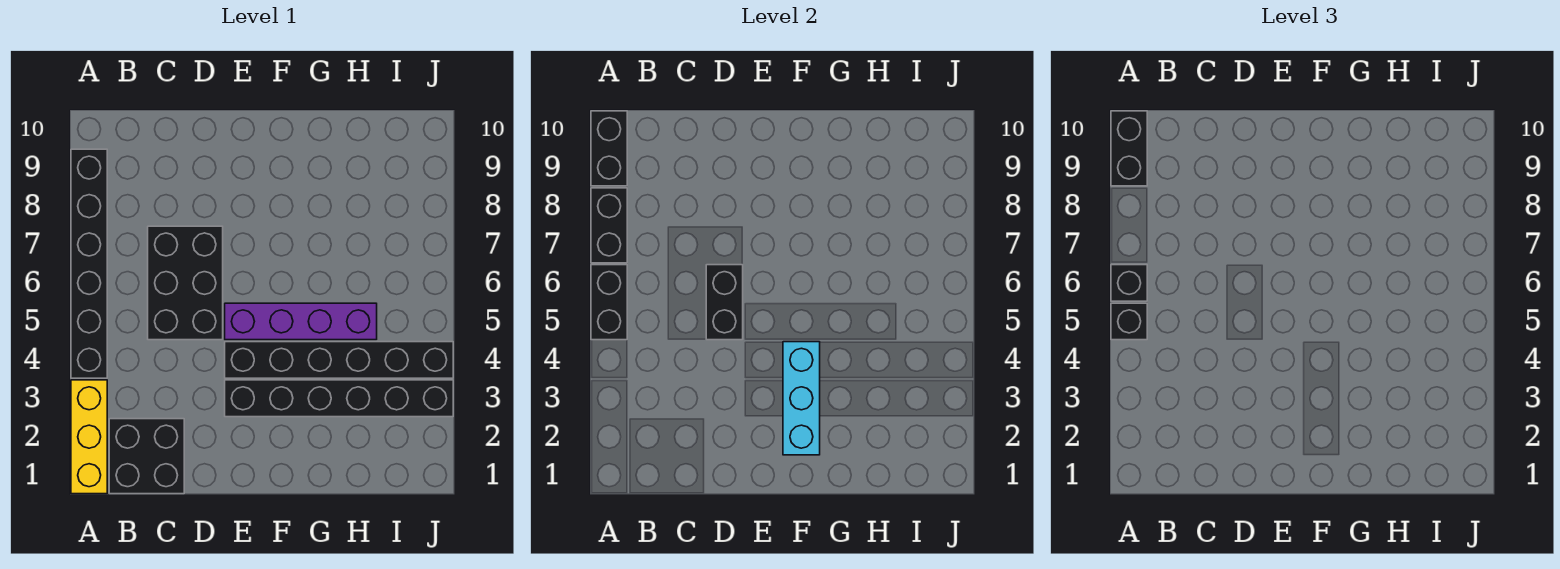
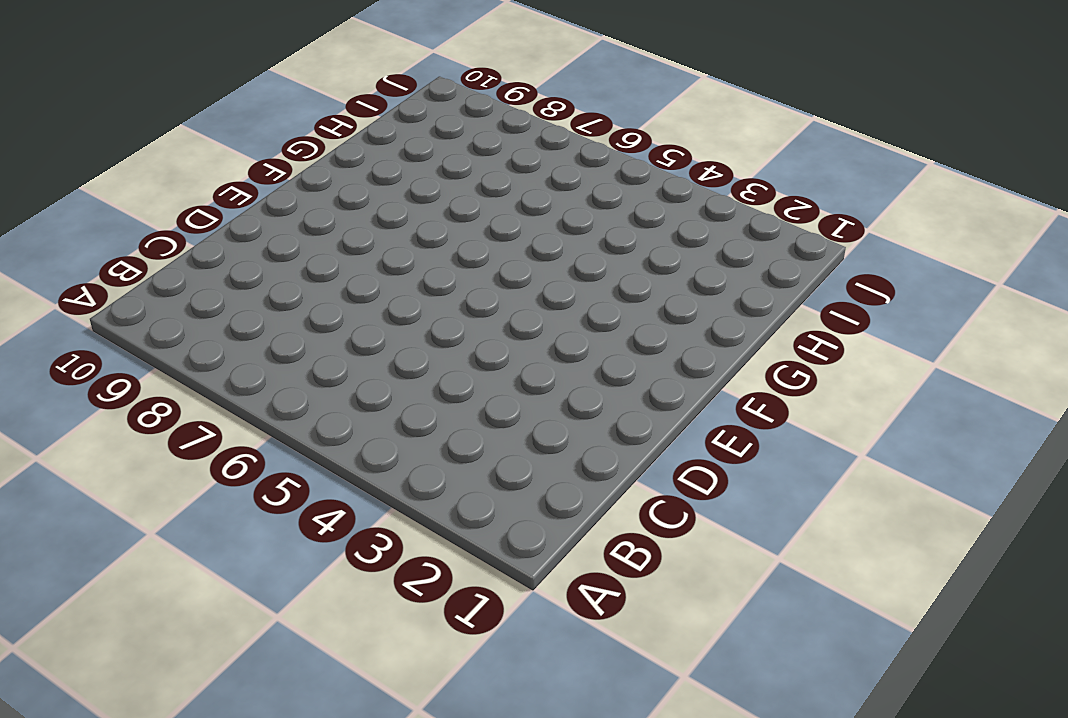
none -> yellow brick A1:A3 level 1
none -> black brick A4:A9 level 1
none -> black brick B1:C2 level 1

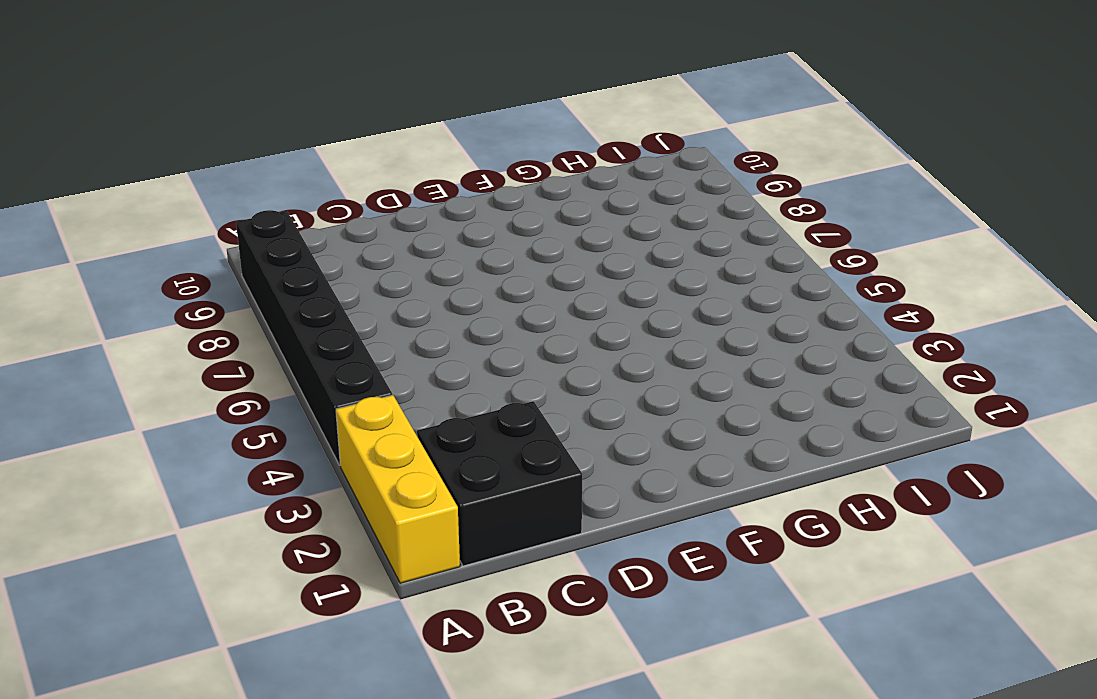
none -> black brick C5:D7 level 1
none -> black brick E3:J3 level 1
none -> black brick E4:J4 level 1

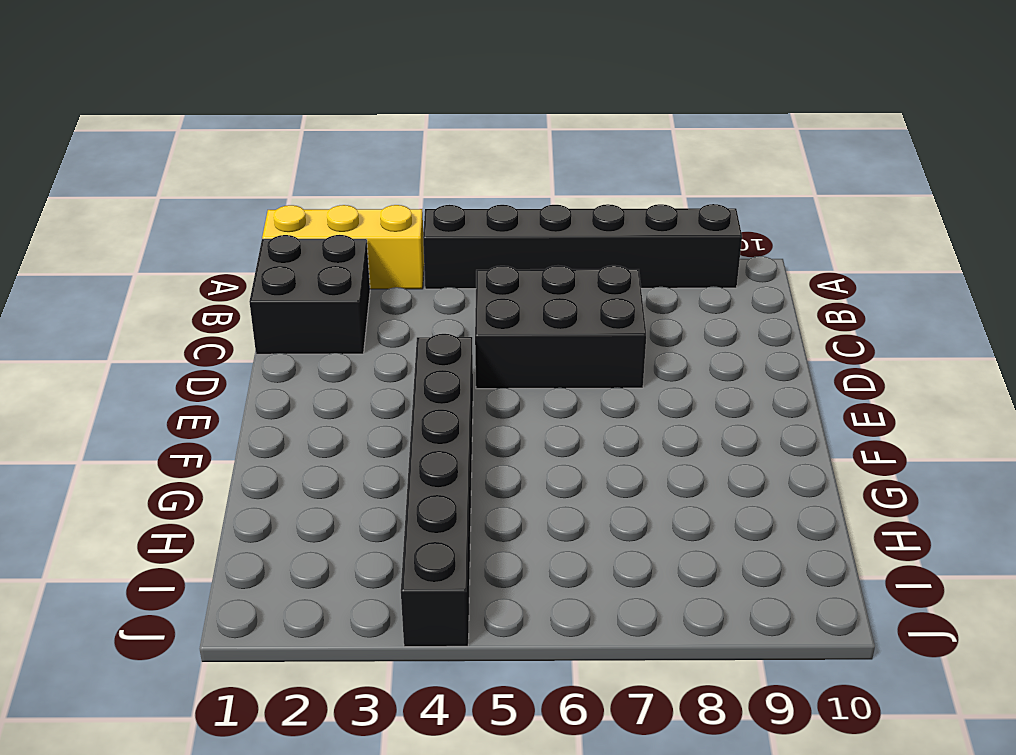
none -> black brick E3:J3 level 1
none -> purple brick E5:H5 level 1
none -> black brick A5:A6 level 2

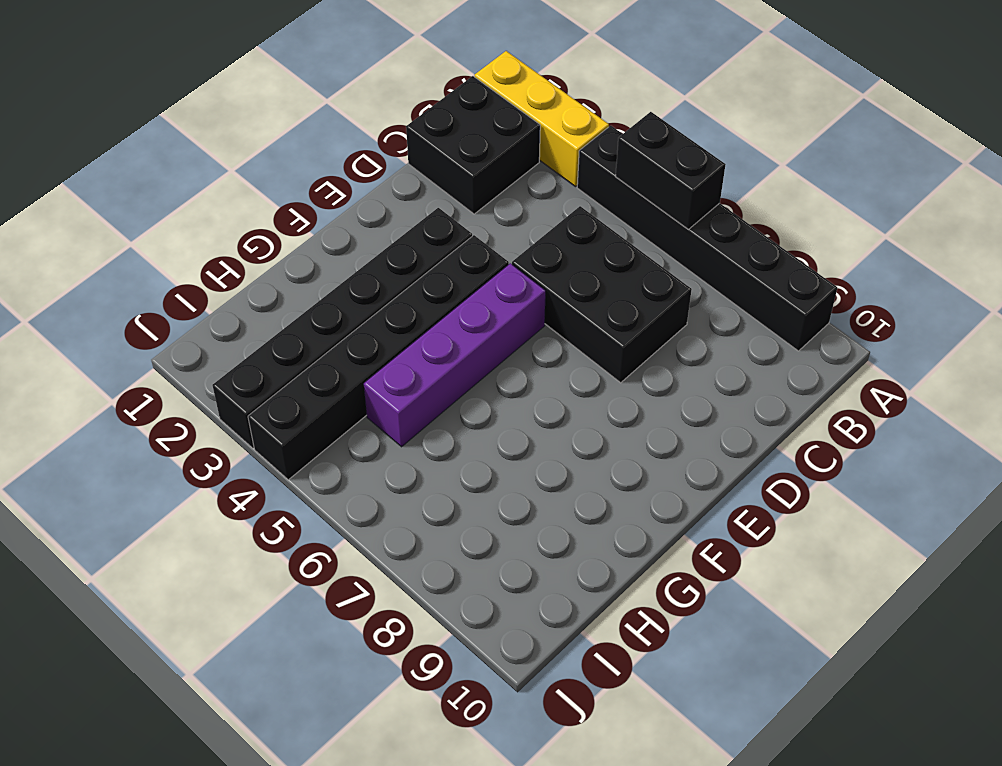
none -> black brick A7:A8 level 2
none -> black brick A9:A10 level 2
none -> black brick D5:D6 level 2

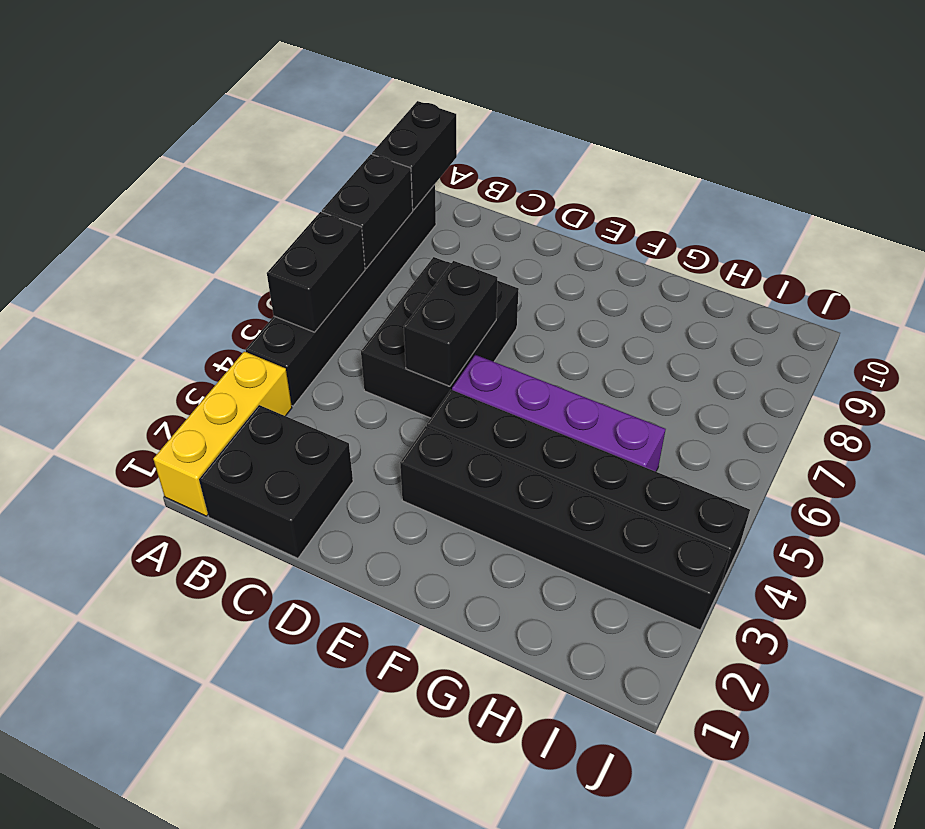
none -> cyan brick F2:F4 level 2
none -> black brick A5 level 3
none -> black brick A6 level 3

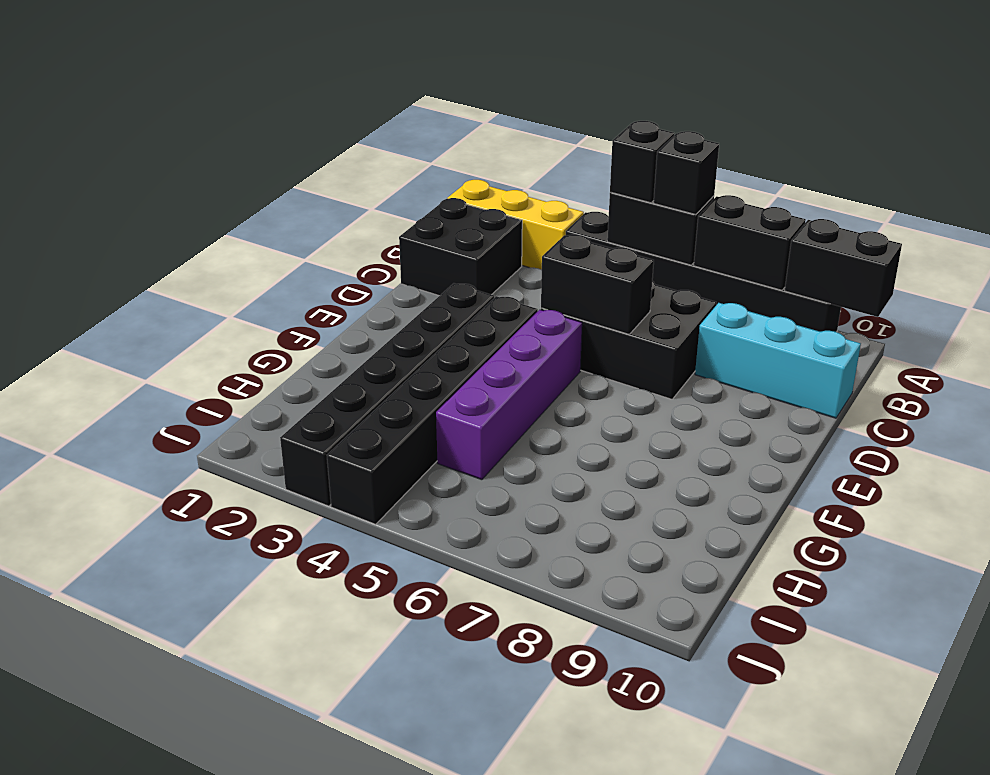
cyan brick C8:C10 level 1 -> cyan brick F2:F4 level 2
none -> black brick A9:A10 level 3

